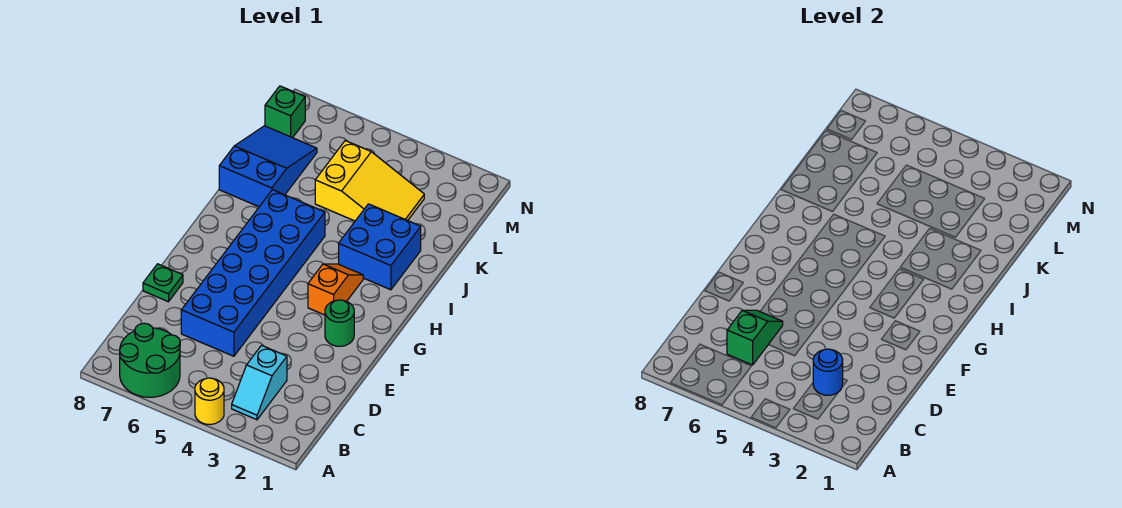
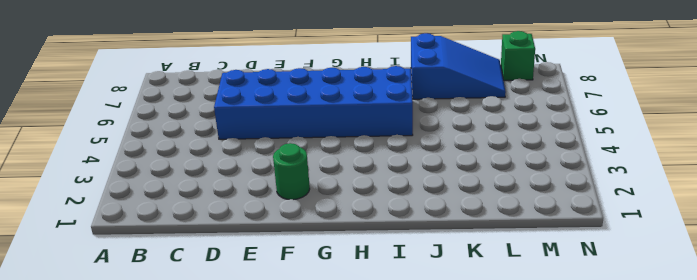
none -> yellow round brick A4 level 1
none -> green round brick A6:B7 level 1
none -> cyan slope B3:C3 level 1 top C

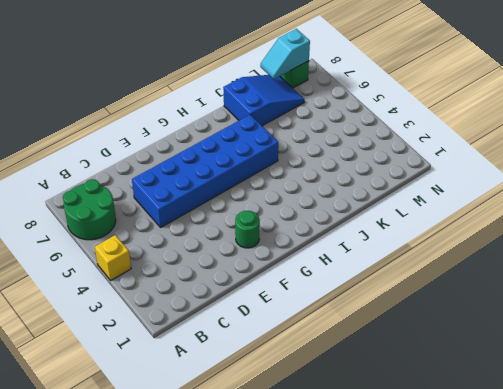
yellow brick A4 level 1 -> yellow round brick A4 level 1
cyan slope L8:M8 level 2 top M -> cyan slope B3:C3 level 1 top C
none -> green plate E8 level 1
none -> orange slope G3:H3 level 1 top G
none -> blue brick I2:J3 level 1

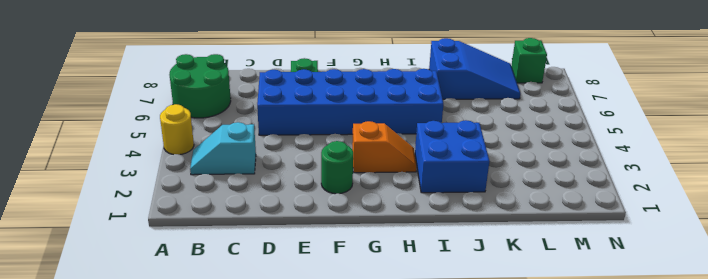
none -> yellow slope K3:L5 level 1 top 5
none -> blue round brick C3 level 2
none -> green slope C6:D6 level 2 top C

